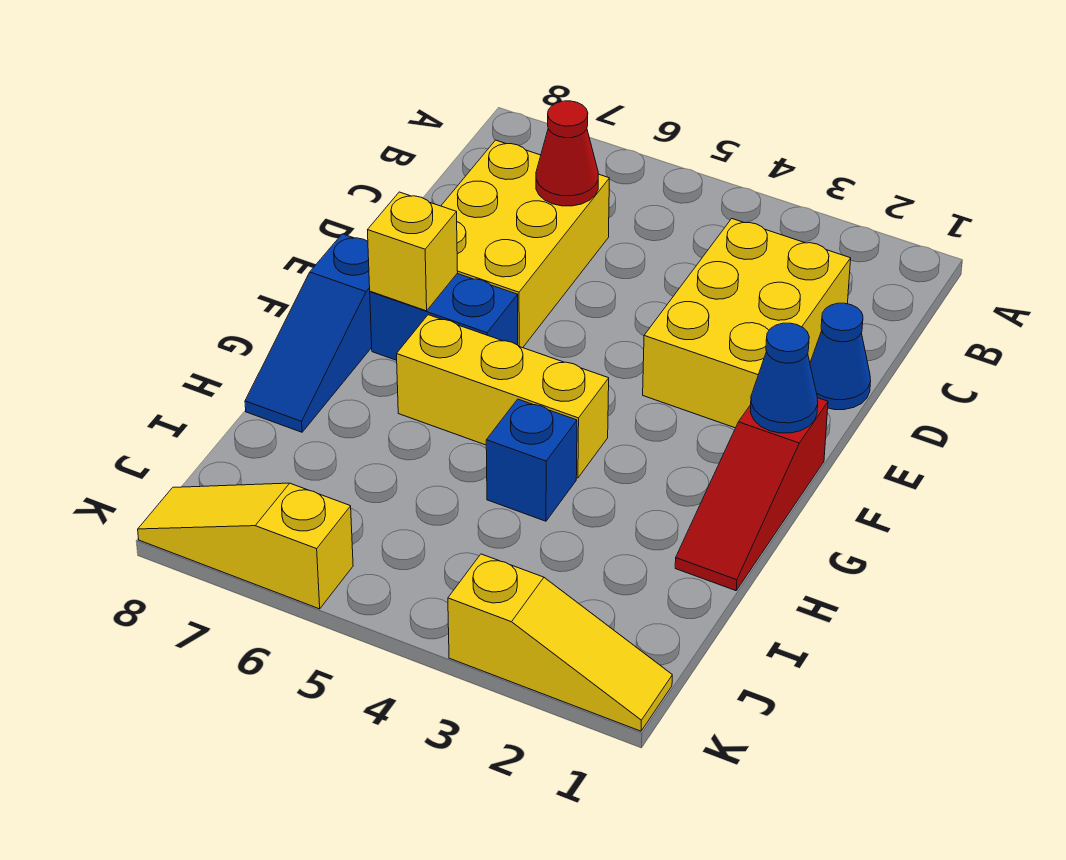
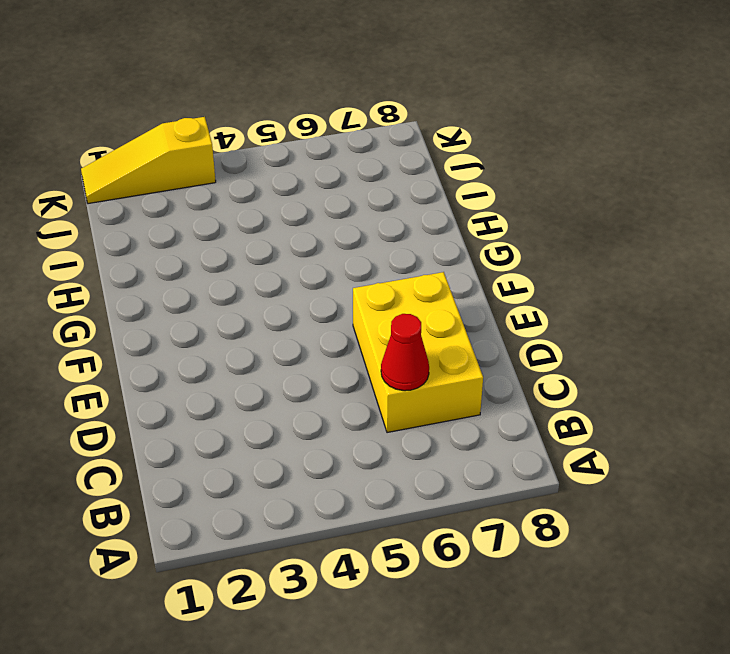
none -> yellow brick C2:E3 level 1
none -> blue cone D1 level 1
none -> red slope F1:H1 level 1 top F

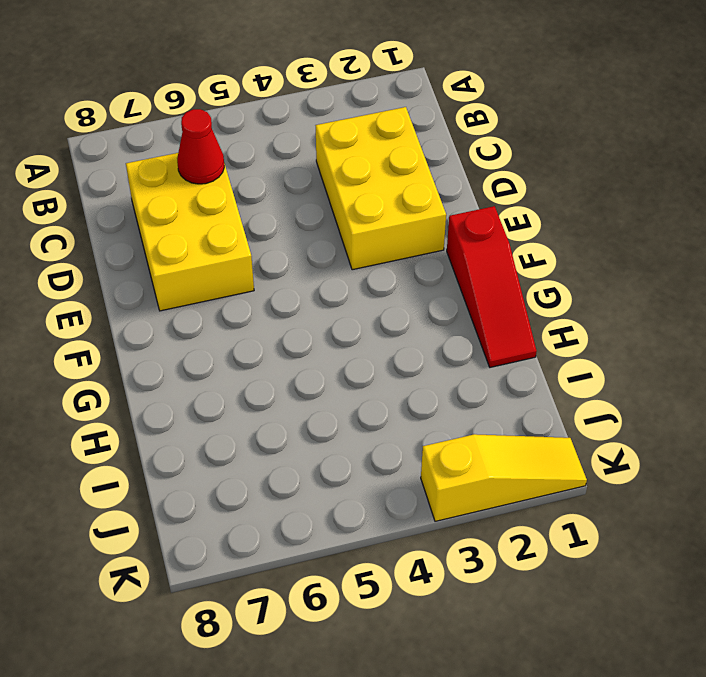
none -> blue cone D1 level 1
none -> blue brick F6:F7 level 1
none -> blue slope F8:H8 level 1 top F

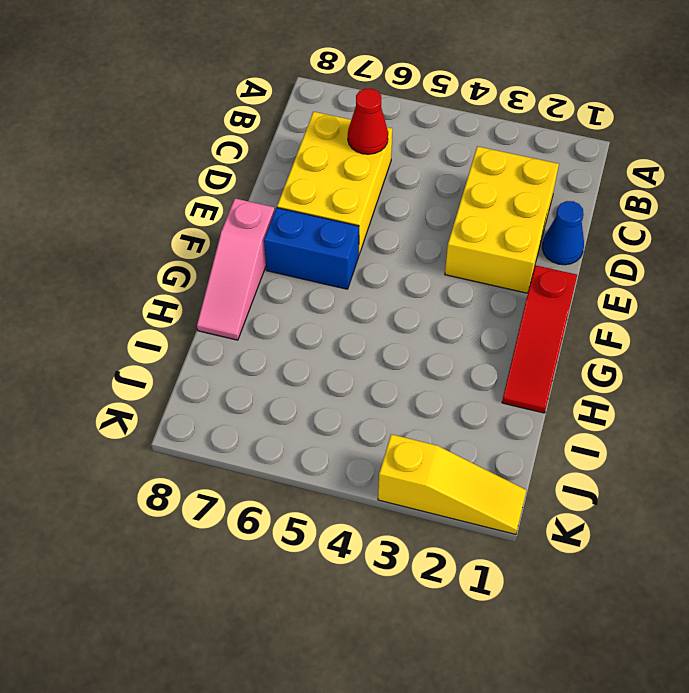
pink slope F8:H8 level 1 top F -> blue slope F8:H8 level 1 top F
none -> yellow brick G4:G6 level 1
none -> blue brick H4 level 1
none -> yellow slope K6:K8 level 1 top 6

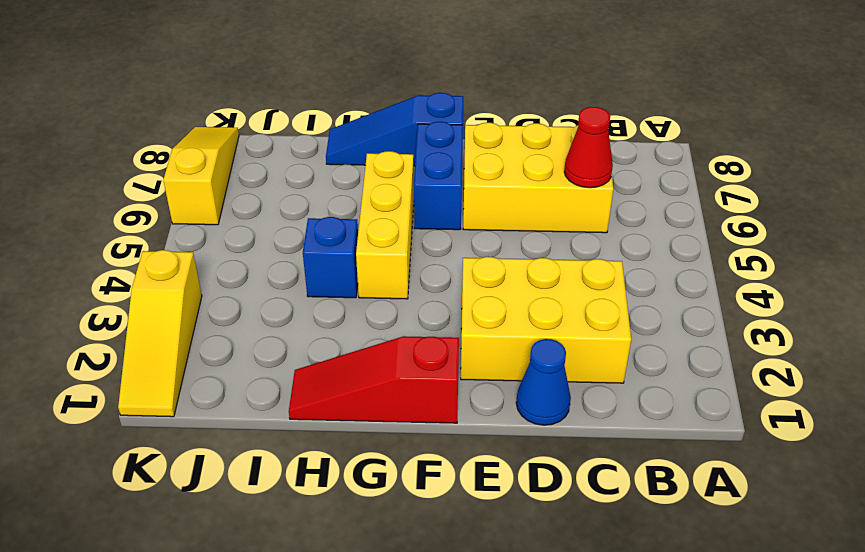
none -> blue cone F1 level 2
none -> yellow brick F7 level 2

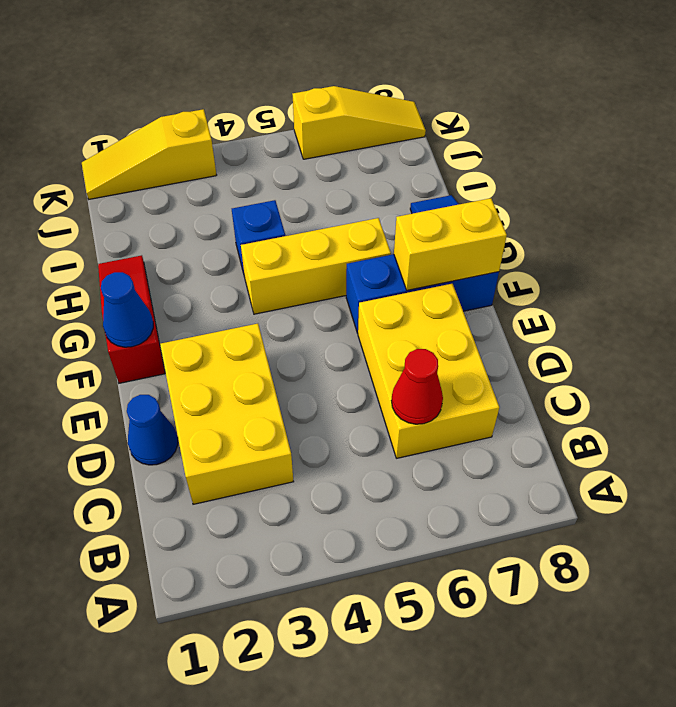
yellow brick F7:F8 level 2 -> yellow brick F7 level 2

